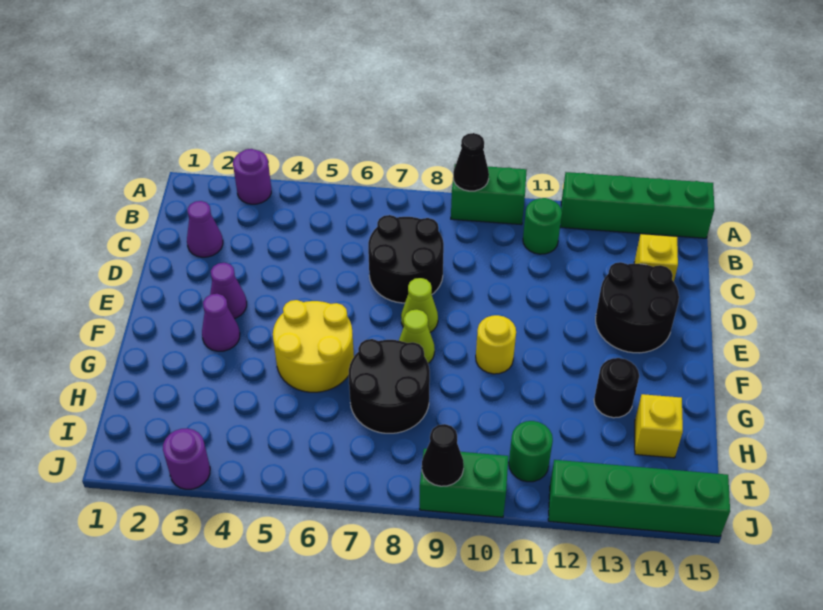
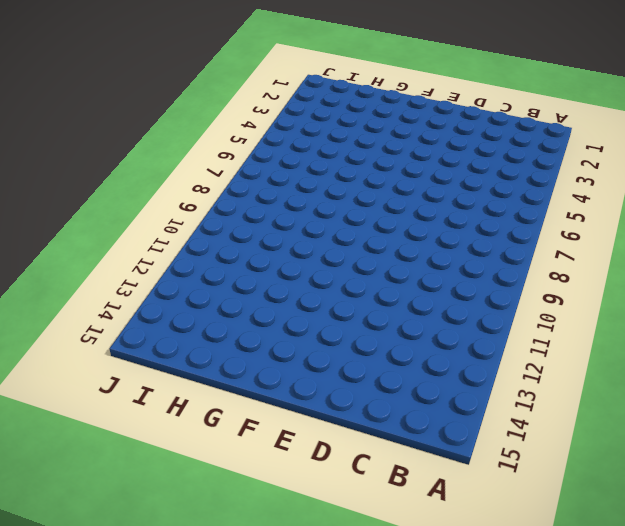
none -> purple round brick A3 level 1
none -> green brick A9:A10 level 1
none -> green brick A12:A15 level 1

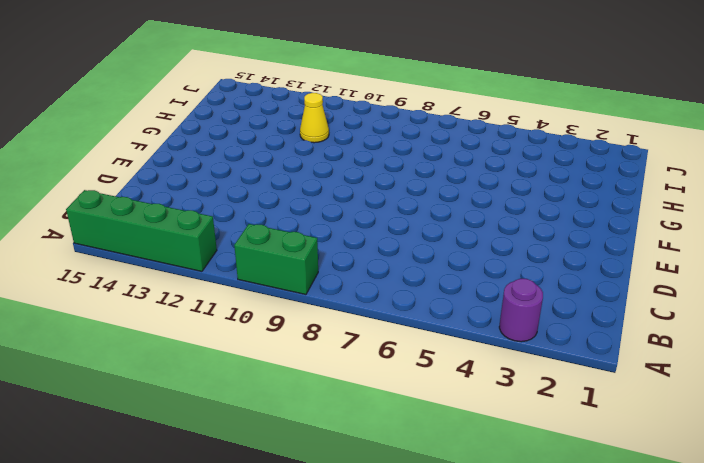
yellow cone H11 level 1 -> none
none -> green round brick B11 level 1
none -> purple cone C2 level 1
none -> black round brick C7:D8 level 1

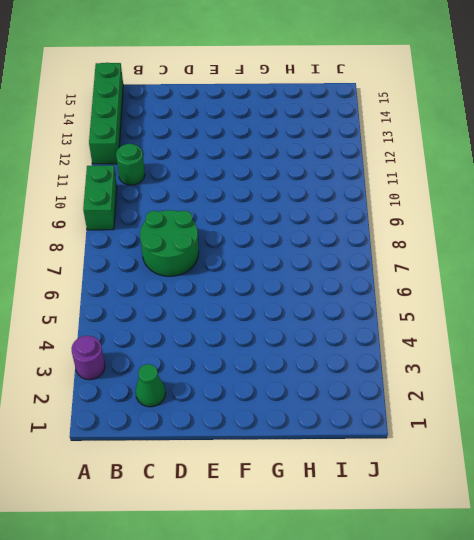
green cone C2 level 1 -> purple cone C2 level 1
green round brick C7:D8 level 1 -> black round brick C7:D8 level 1
none -> yellow brick C14 level 1
none -> black round brick D13:E14 level 1
none -> purple cone E3 level 1

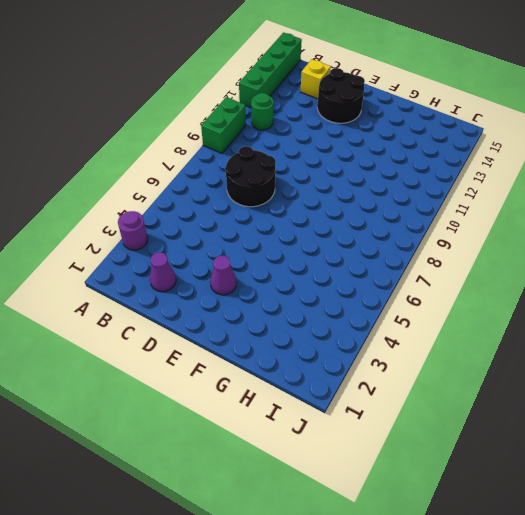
none -> lime cone E8 level 1
none -> purple cone F3 level 1
none -> yellow round brick F5:G6 level 1

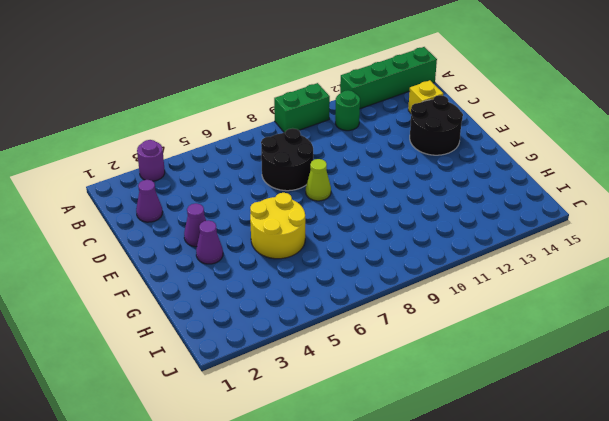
none -> lime cone F8 level 1
none -> yellow round brick F10 level 1
none -> black round brick G7:H8 level 1

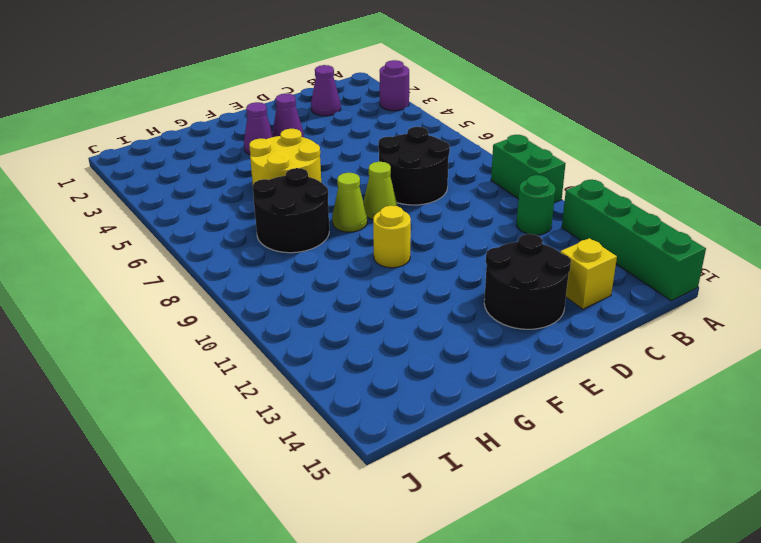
none -> black round brick G13 level 1
none -> yellow brick H14 level 1
none -> green round brick I11 level 1

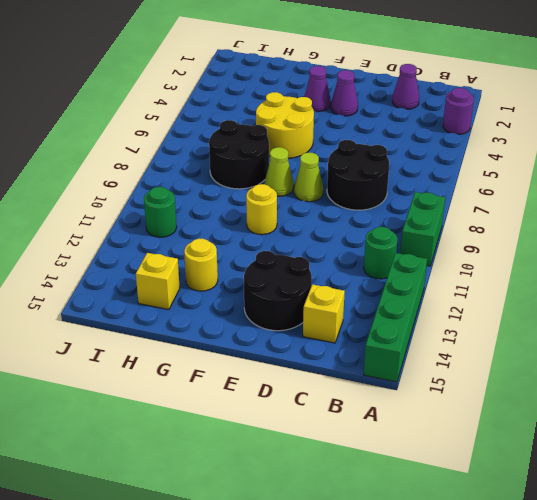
yellow round brick G13 level 1 -> black round brick G13 level 1
none -> purple round brick J3 level 1
none -> green brick J9:J10 level 1
none -> green brick J12:J15 level 1

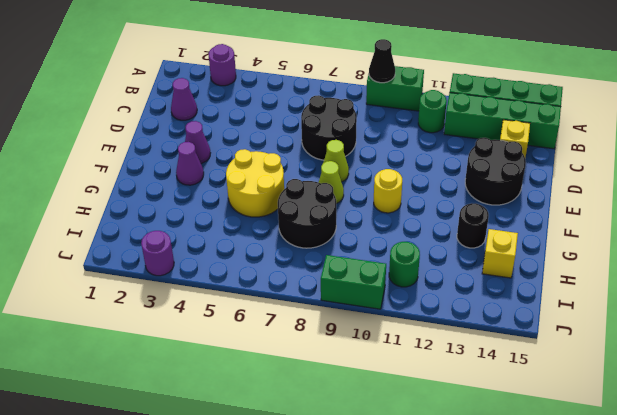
green brick B12:B15 level 1 -> green brick J12:J15 level 1
none -> black cone J9 level 2

